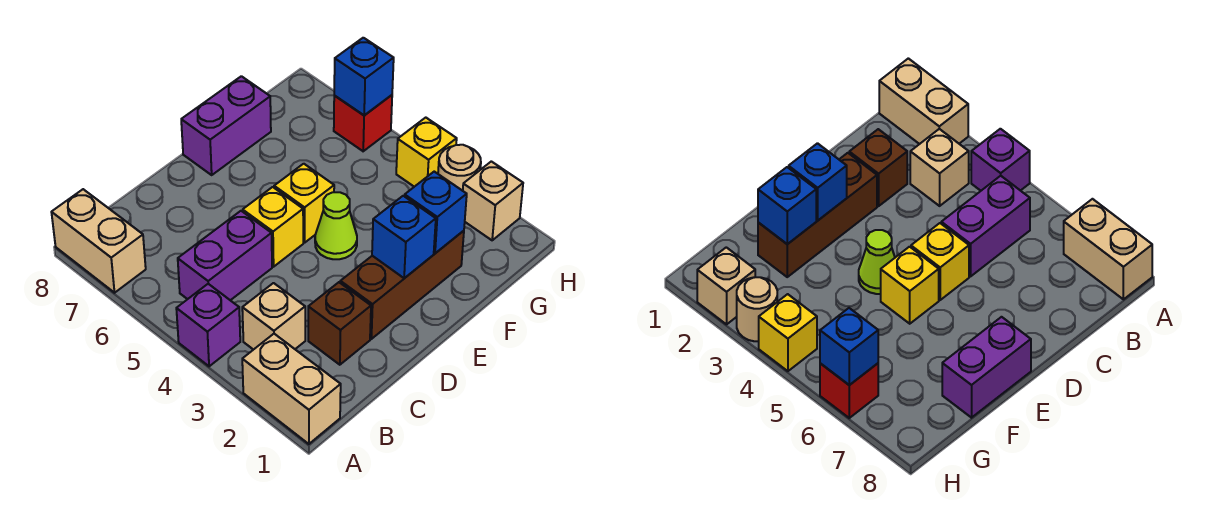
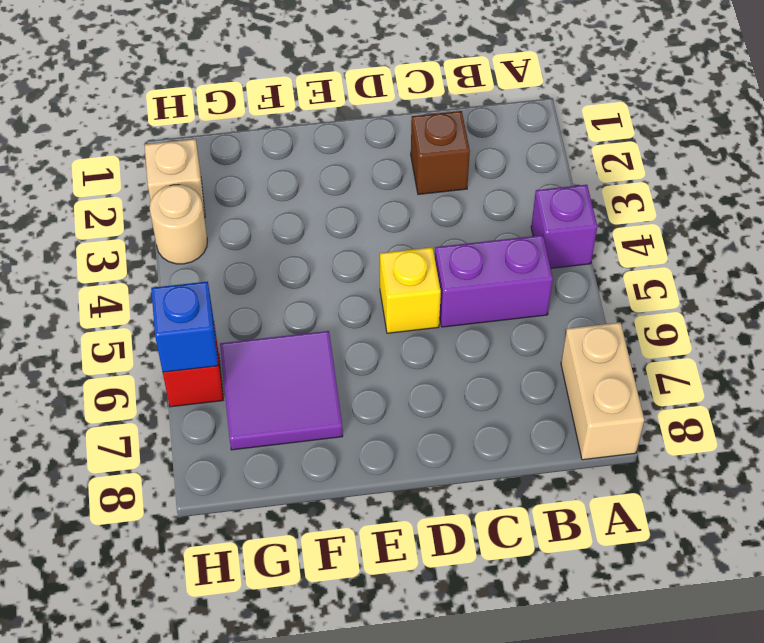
purple tile F6:G7 level 1 -> none
none -> tan brick A1:A2 level 1
none -> tan brick B3 level 1
none -> brown brick D2:F2 level 1

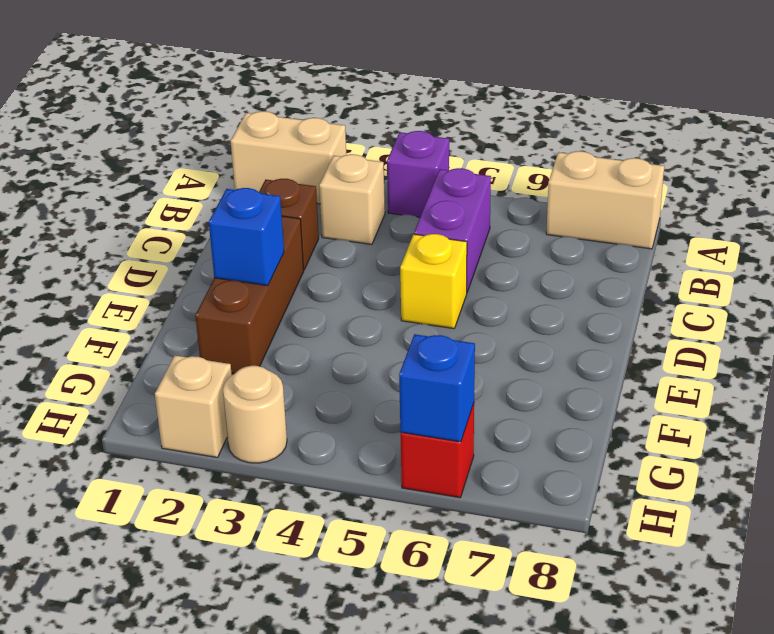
none -> lime cone E4 level 1
none -> yellow brick E5 level 1
none -> purple brick E8:F8 level 1

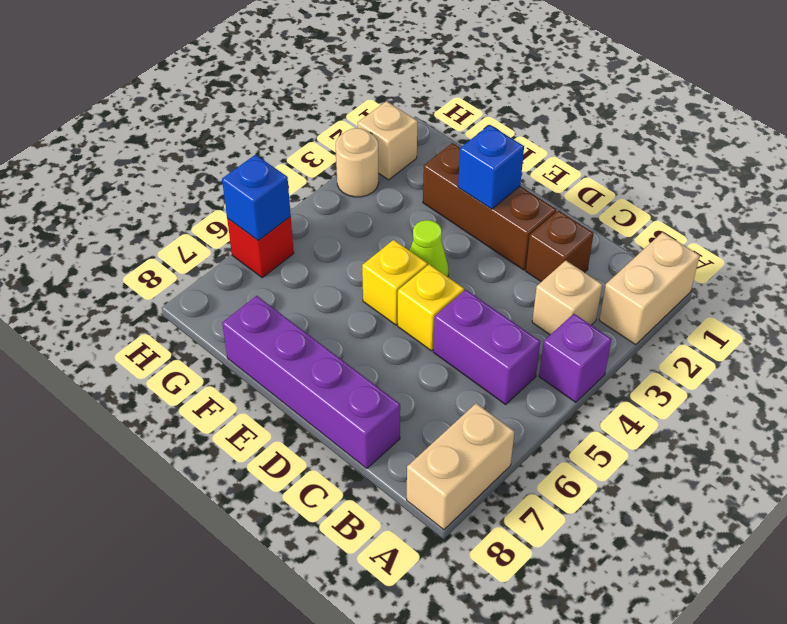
purple brick C8:F8 level 1 -> purple brick E8:F8 level 1
none -> yellow brick H4 level 1
none -> blue brick F2 level 2

